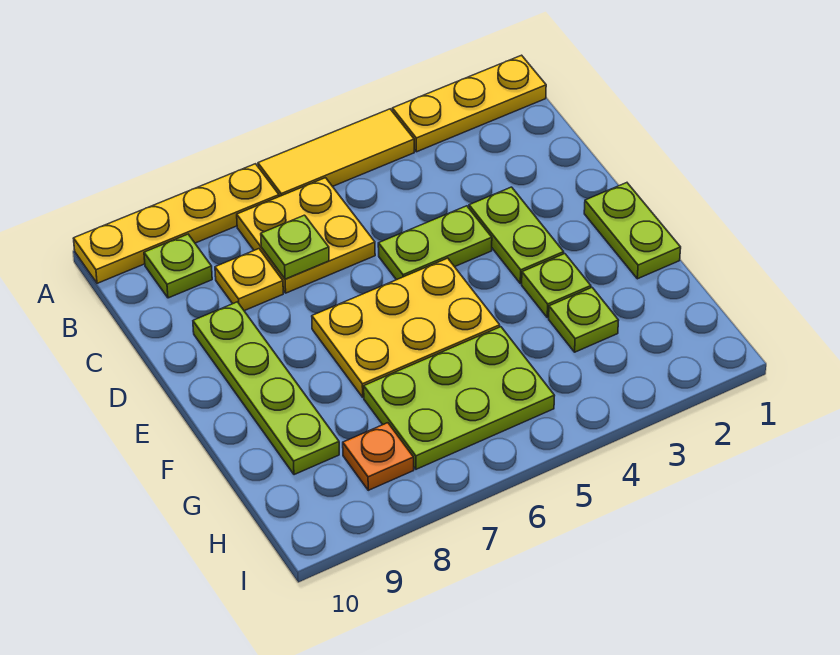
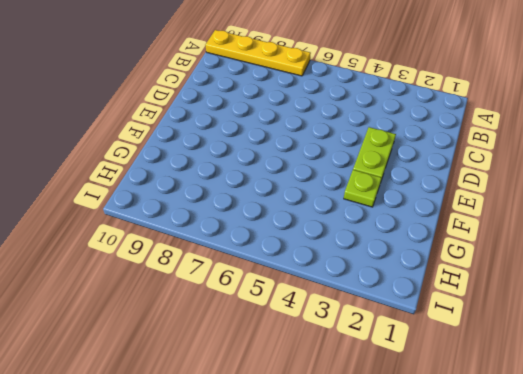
none -> yellow plate A1:A3 level 1
none -> yellow tile A4:A6 level 1
none -> yellow plate B6:C7 level 1

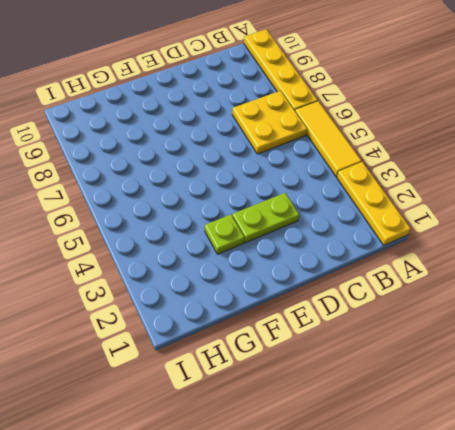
none -> lime plate B9 level 1
none -> yellow plate C8 level 1
none -> lime plate D4:D5 level 1

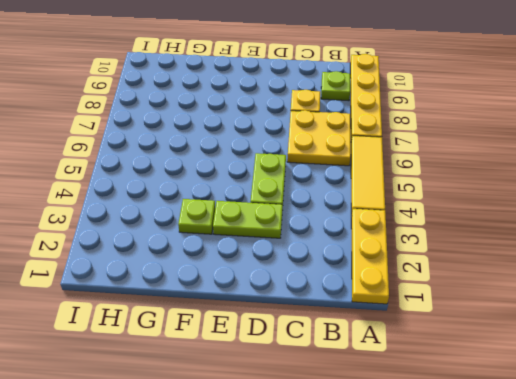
none -> lime plate D9:G9 level 1
none -> lime plate E1:F1 level 1
none -> yellow plate E5:F7 level 1

